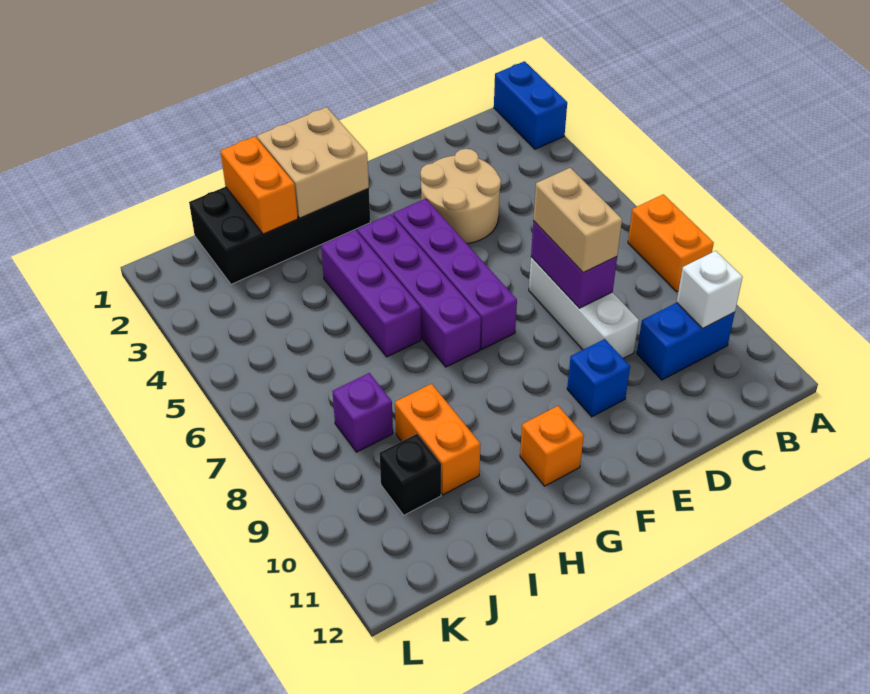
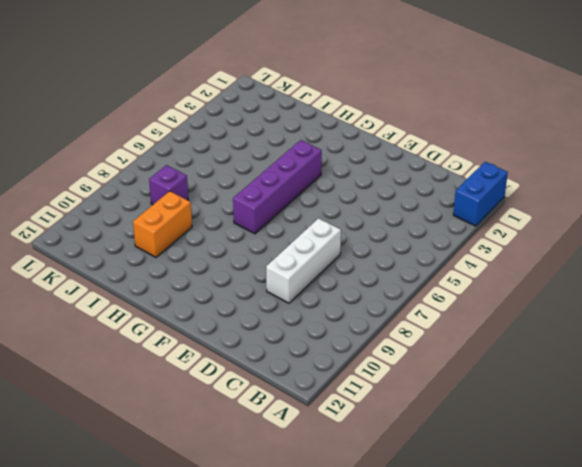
none -> orange brick A7:A8 level 1
none -> blue brick B10:C10 level 1
none -> tan round brick D3:E4 level 1

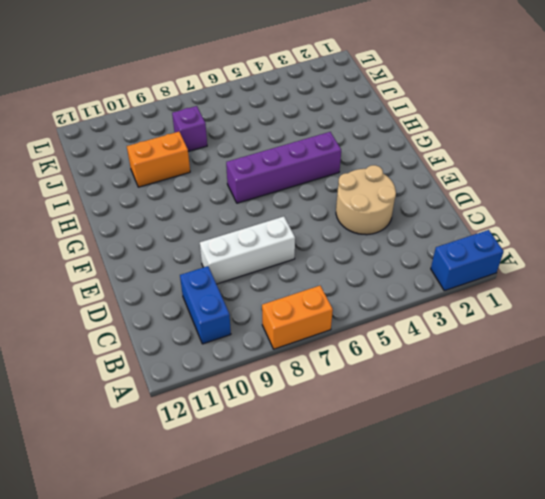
none -> blue brick E10 level 1
none -> purple brick F4:F7 level 1
none -> black brick G1:J2 level 1

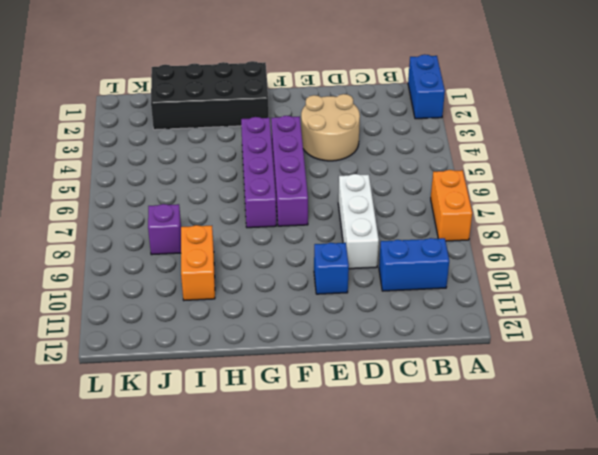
none -> orange brick G11 level 1
none -> purple brick H4:H6 level 1
none -> black brick J10 level 1

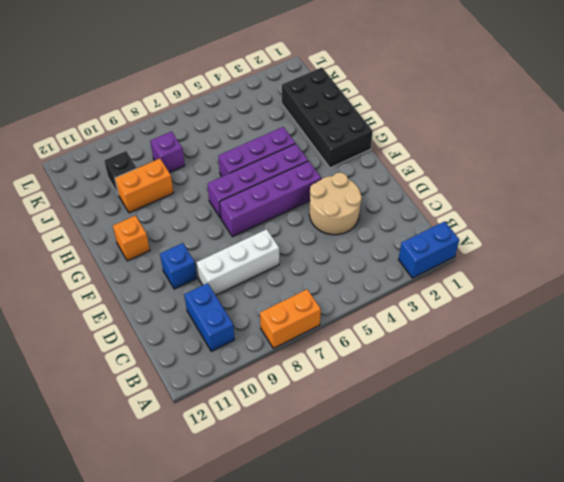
none -> white brick B10 level 2
none -> purple brick D7:D8 level 2
none -> tan brick G1:H2 level 2

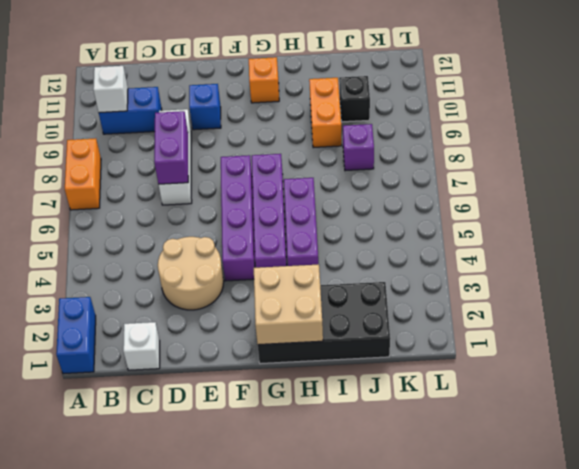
white brick C1 level 1 -> none
none -> orange brick I1:I2 level 2
none -> tan brick D7:D8 level 3

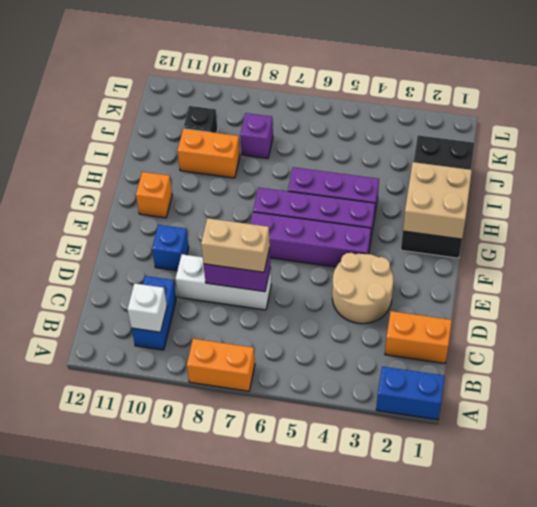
orange brick C1:C2 level 1 -> orange brick I1:I2 level 2

